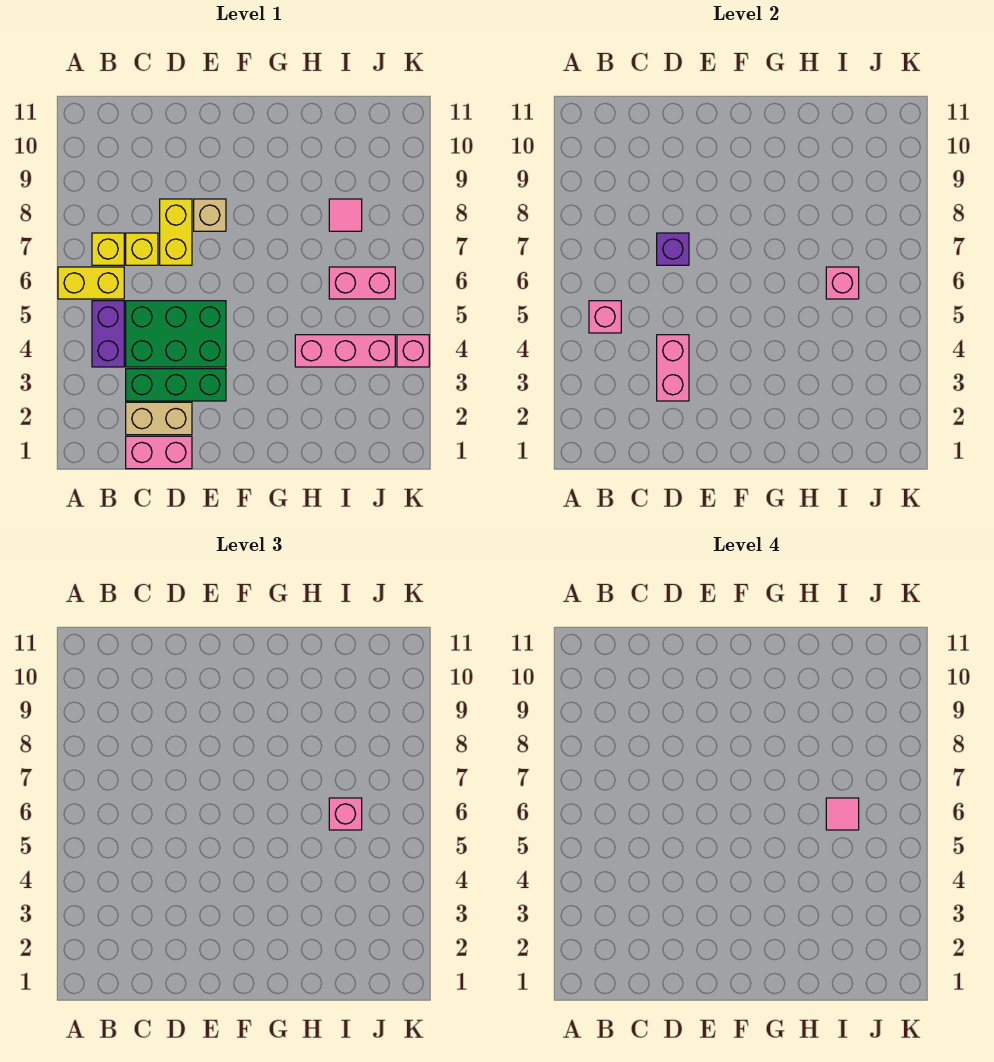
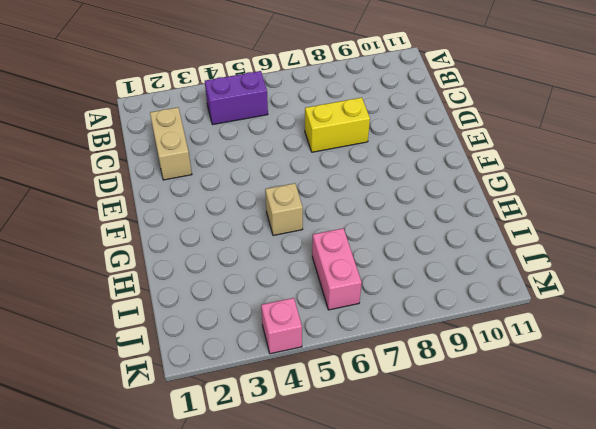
tan brick G5 level 1 -> tan brick E8 level 1
none -> yellow brick A6:B6 level 1
none -> yellow brick B7 level 1
none -> pink brick C1:D1 level 1

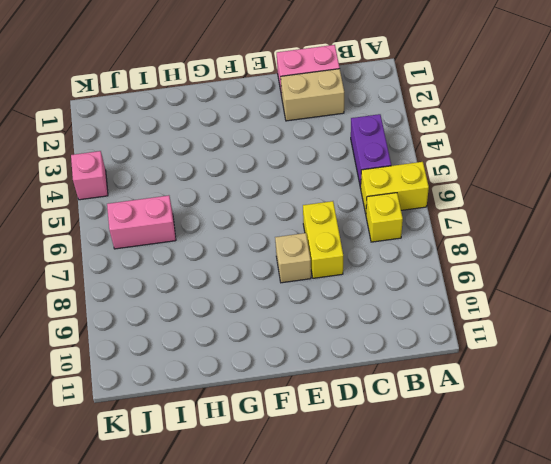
none -> green brick C3:E3 level 1
none -> green brick C4:E5 level 1
none -> yellow brick C7 level 1

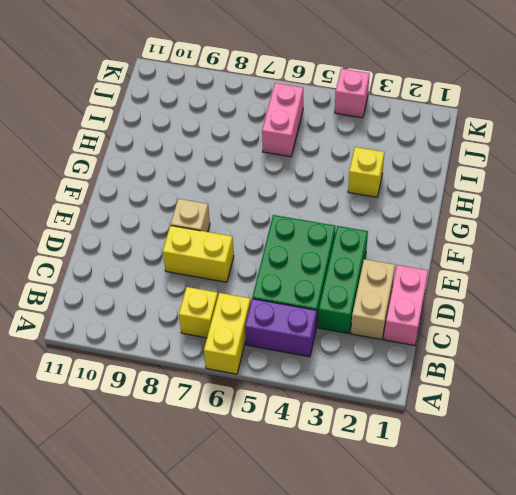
yellow brick H3 level 1 -> yellow brick C7 level 1
none -> pink brick H4:J4 level 1
none -> pink tile I8 level 1
none -> pink brick B5 level 2

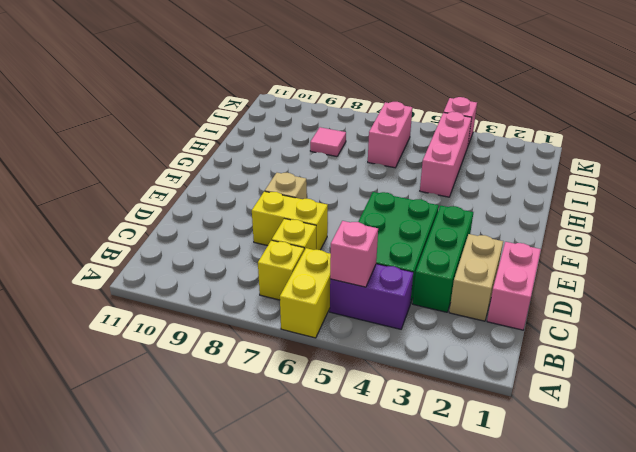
none -> pink brick D3:D4 level 2
none -> purple brick D7 level 2
none -> pink brick I6 level 2

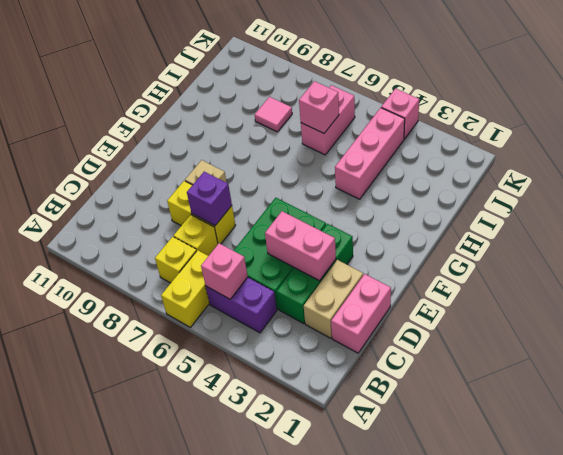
none -> pink brick I6 level 3
none -> pink tile I6 level 4

